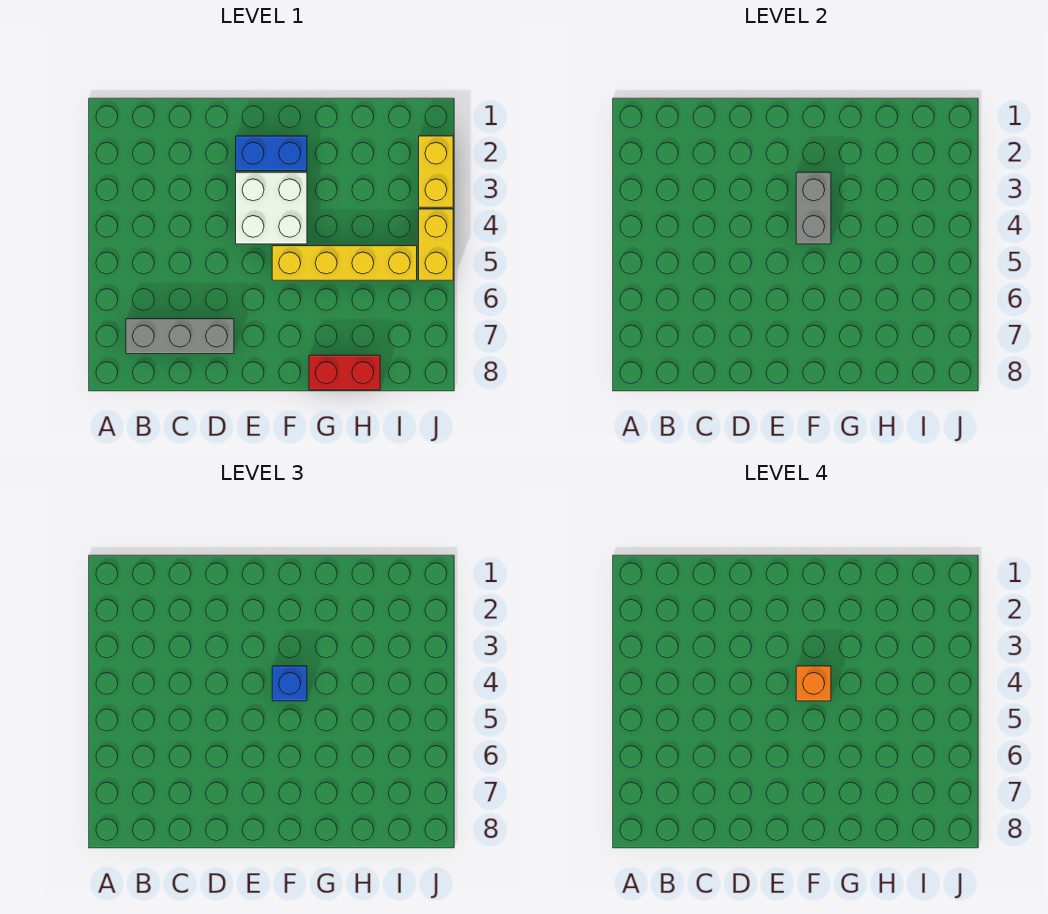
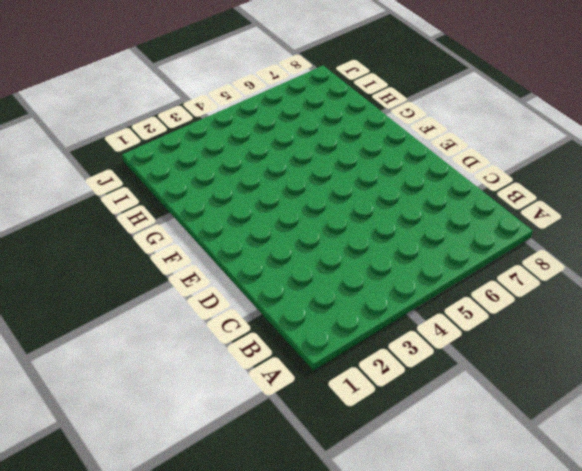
none -> grey brick B7:D7 level 1
none -> blue brick E2:F2 level 1

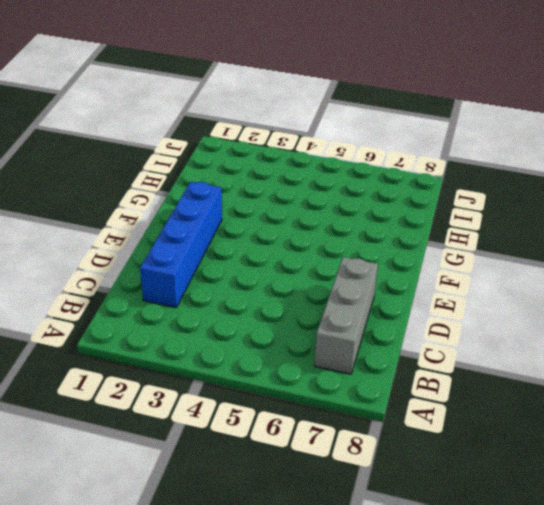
blue brick C2:F2 level 1 -> blue brick E2:F2 level 1
none -> white brick E3:F4 level 1
none -> yellow brick F5:I5 level 1

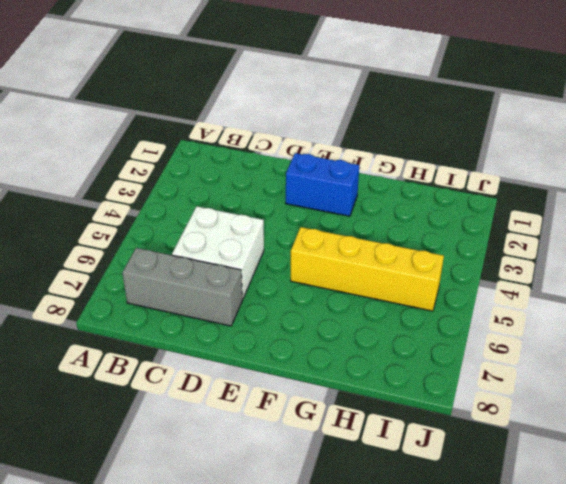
white brick C5:D6 level 1 -> white brick E3:F4 level 1
none -> red brick G8:H8 level 1
none -> yellow brick J2:J3 level 1

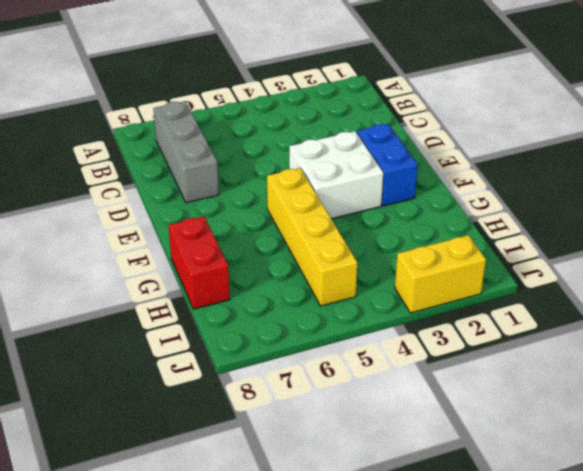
none -> yellow brick J4:J5 level 1
none -> grey brick F3:F4 level 2

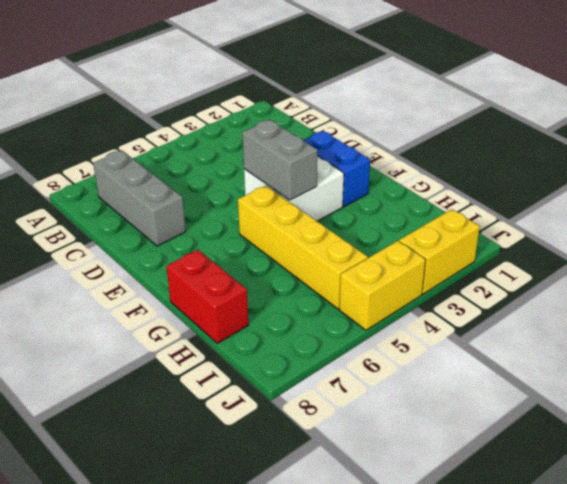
grey brick E4:F4 level 2 -> grey brick F3:F4 level 2
none -> blue brick F4 level 3
none -> orange brick F4 level 4

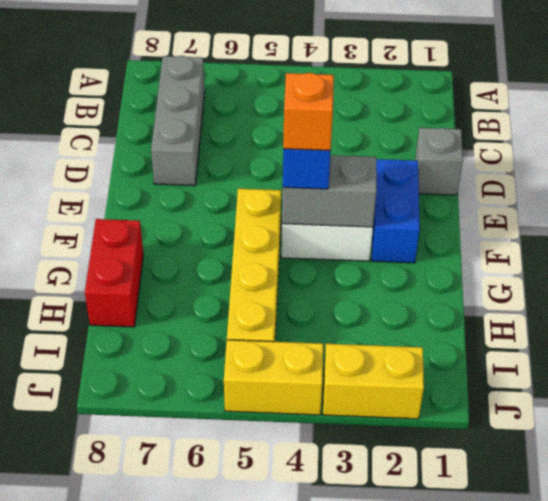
grey brick D1 level 1 -> none

